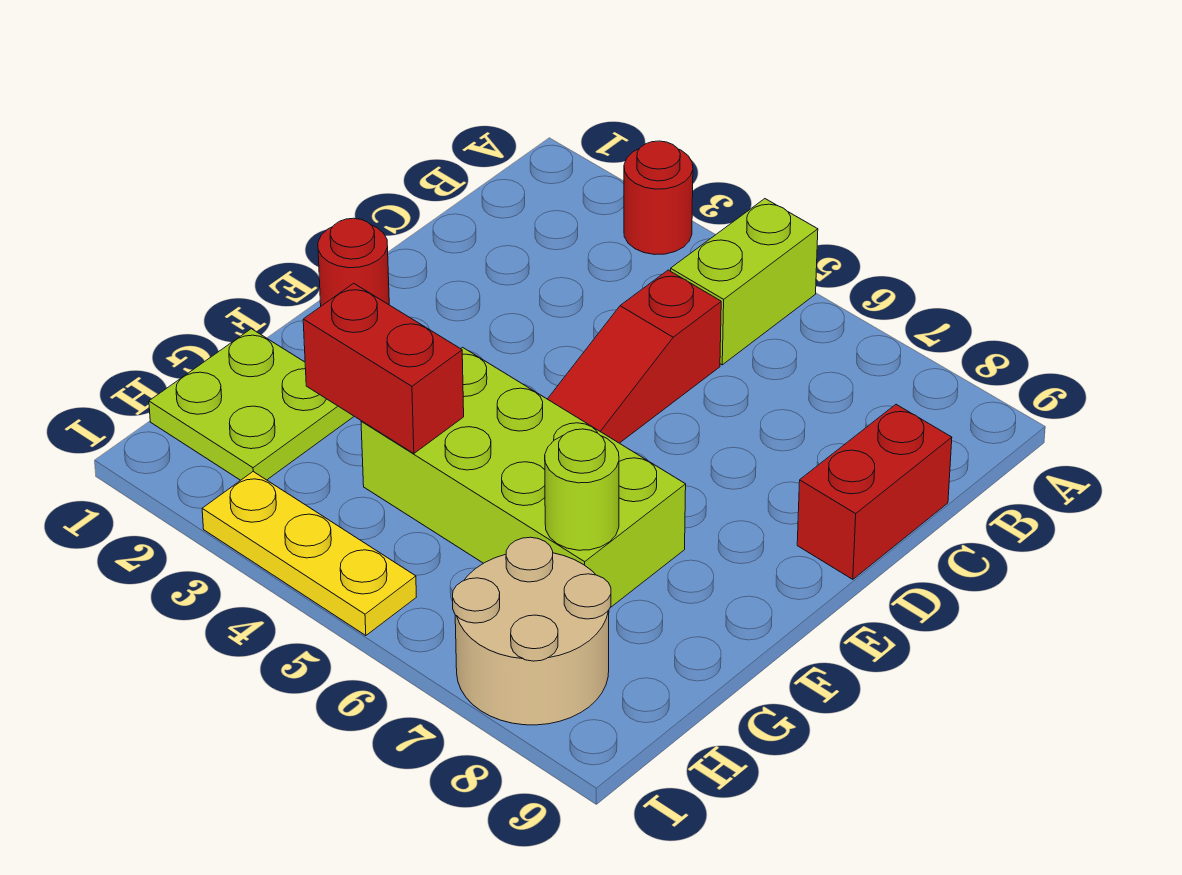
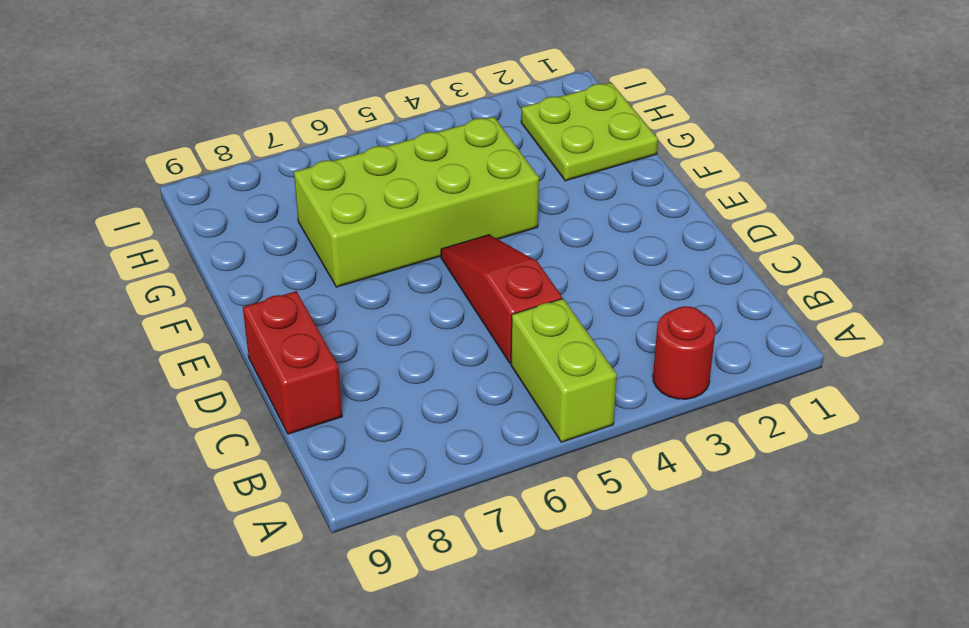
none -> red round brick E1 level 1
none -> tan round brick H7:I8 level 1

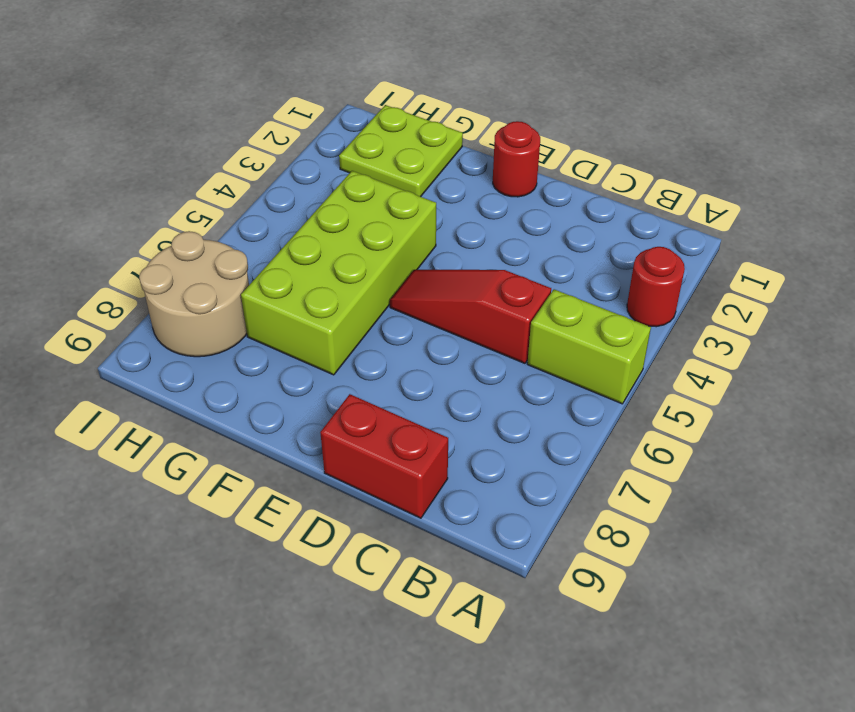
none -> yellow plate I3:I5 level 1
none -> red brick G3:G4 level 2

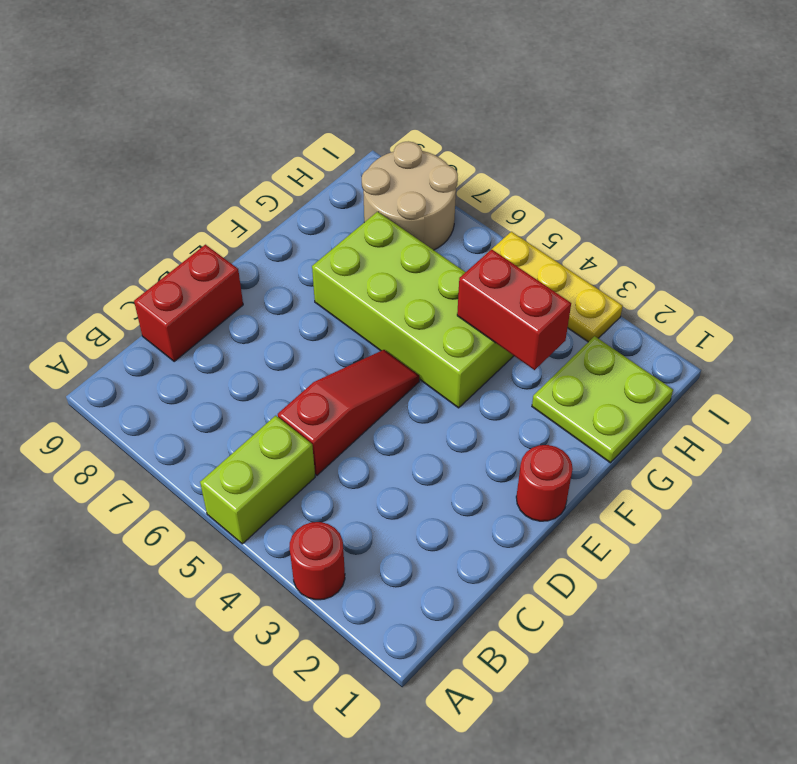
none -> lime round brick G7 level 2

